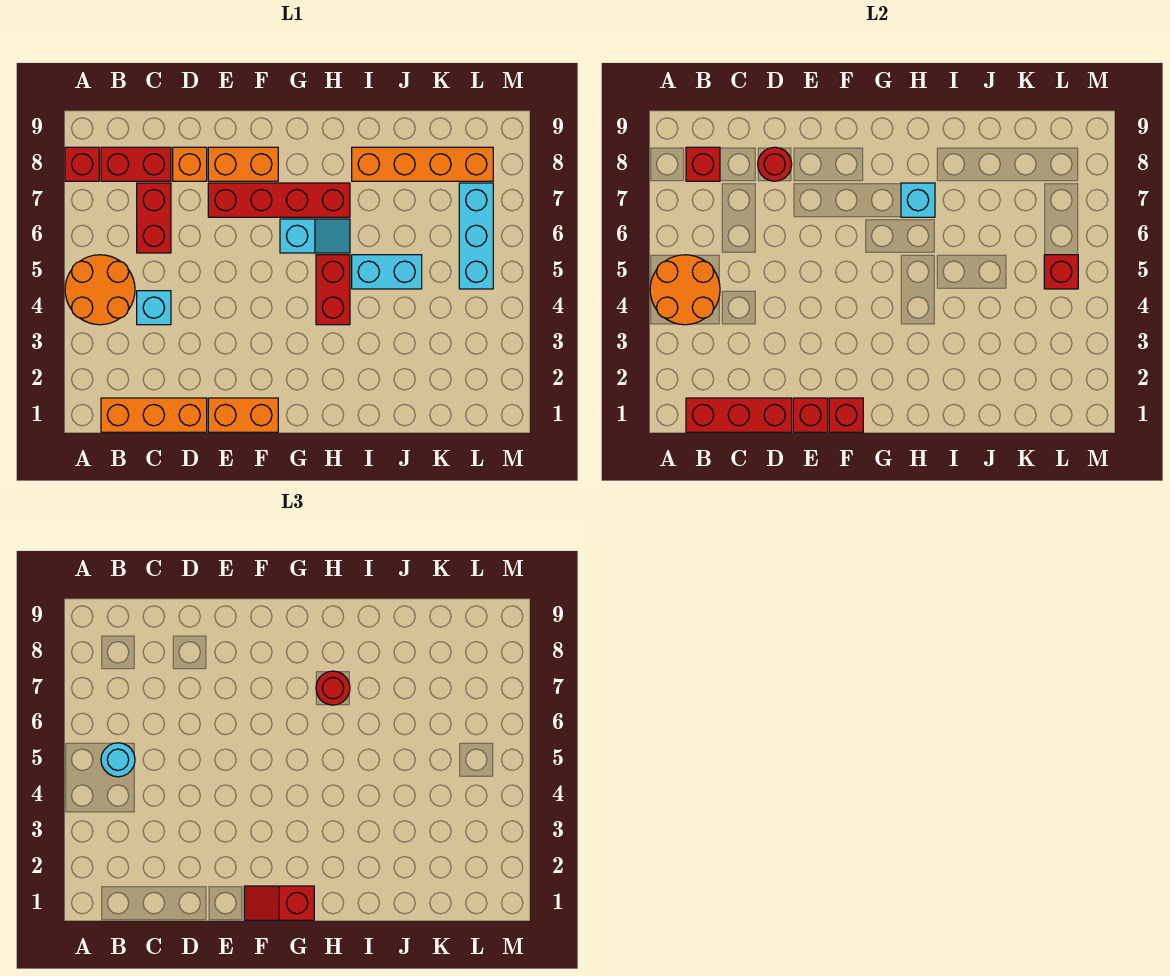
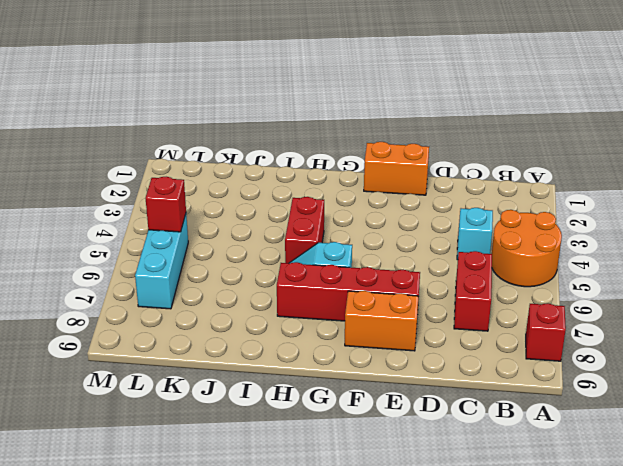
none -> orange brick B1:D1 level 1
none -> red brick B8:C8 level 1
none -> orange brick D8 level 1

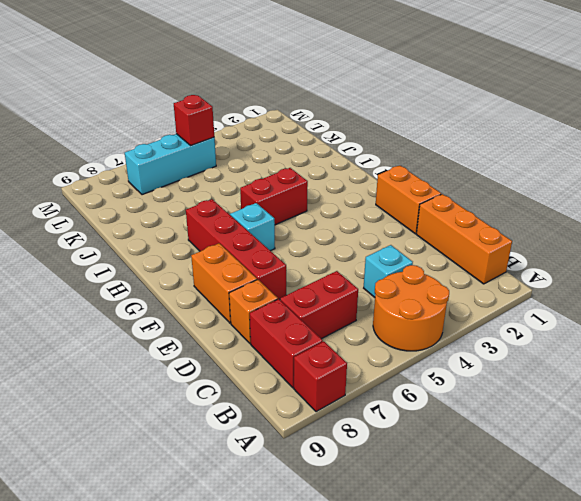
none -> cyan brick I5:J5 level 1
none -> orange brick I8:L8 level 1
none -> orange round brick A4:B5 level 2

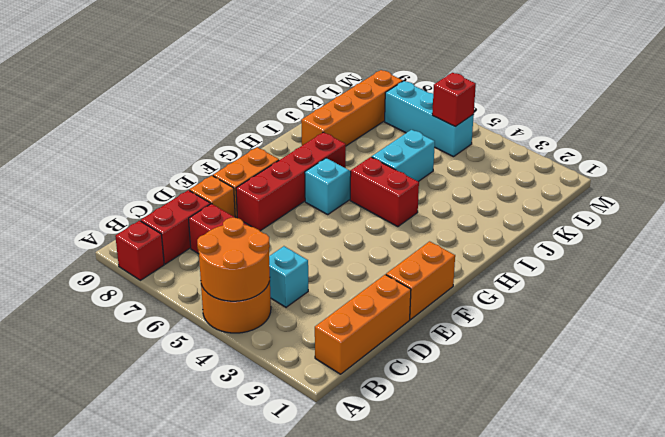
none -> red brick B1:D1 level 2
none -> red brick B8 level 2
none -> red round brick D8 level 2

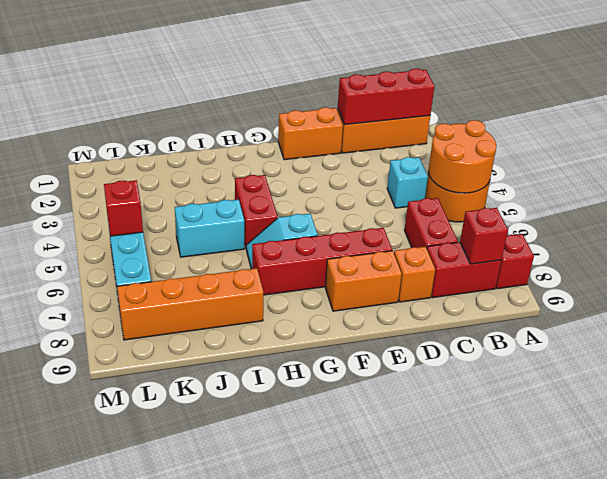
none -> red round brick D8 level 2
none -> red brick E1 level 2
none -> red brick F1 level 2

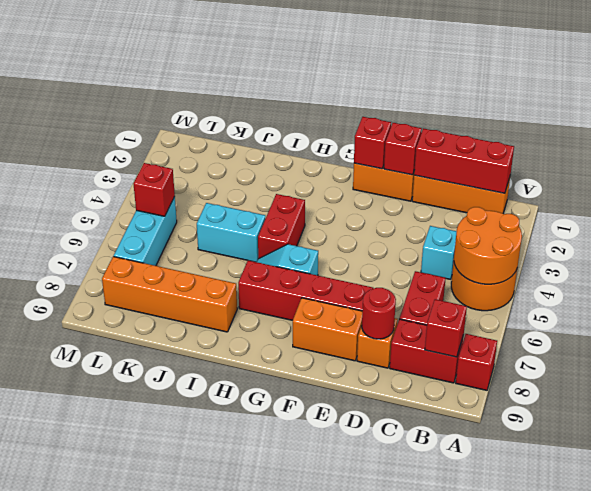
none -> cyan brick H7 level 2
none -> cyan round brick B5 level 3
none -> red slope F1:G1 level 3 top G

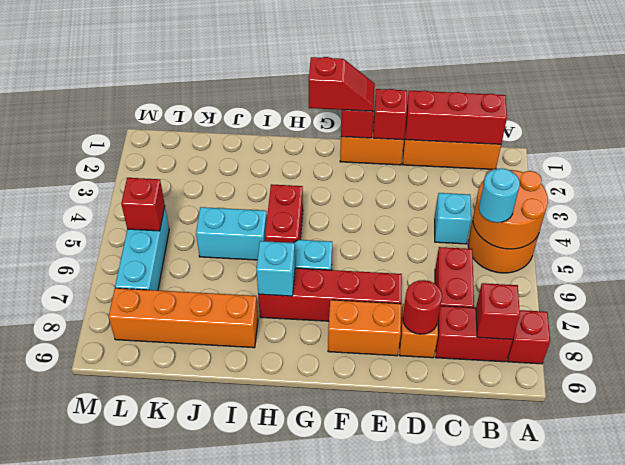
none -> red round brick H7 level 3

